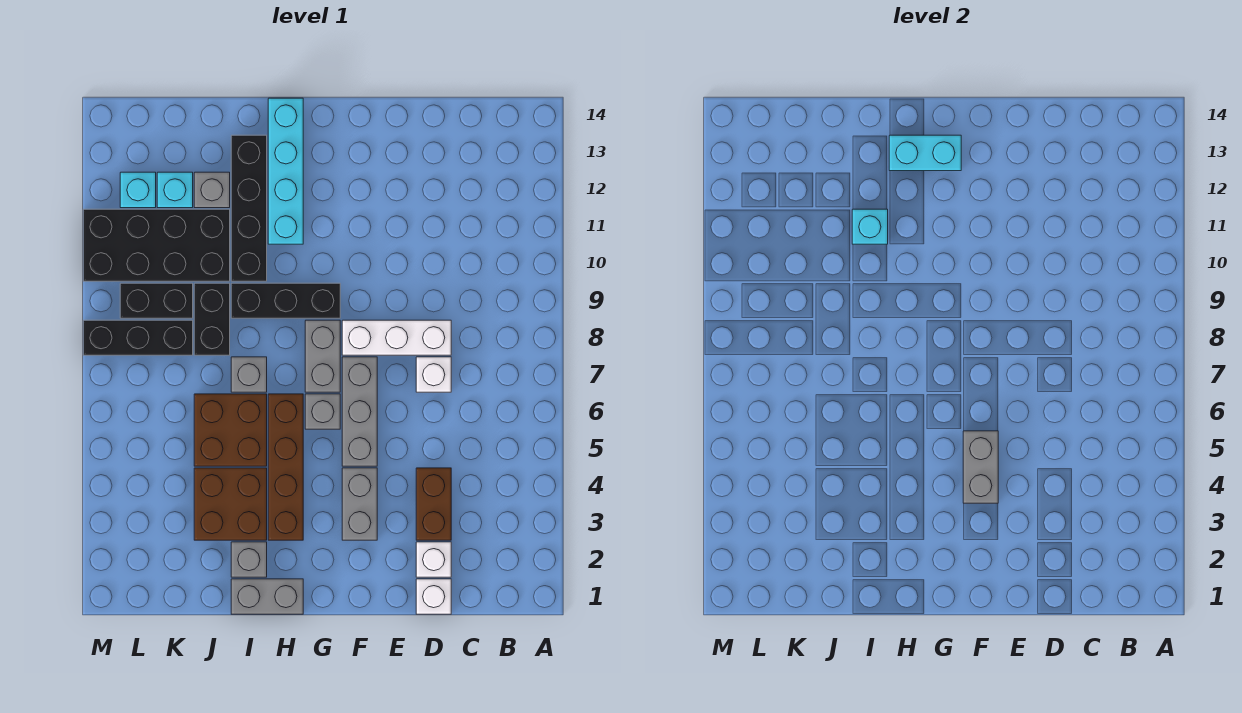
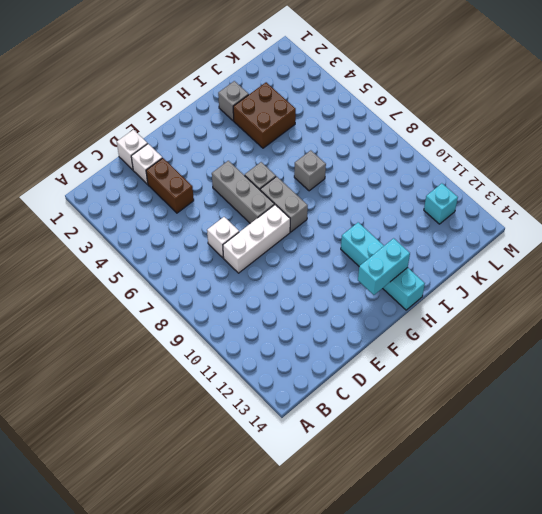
none -> grey brick F3:F4 level 1
none -> black brick G9:I9 level 1
none -> grey brick H1:I1 level 1

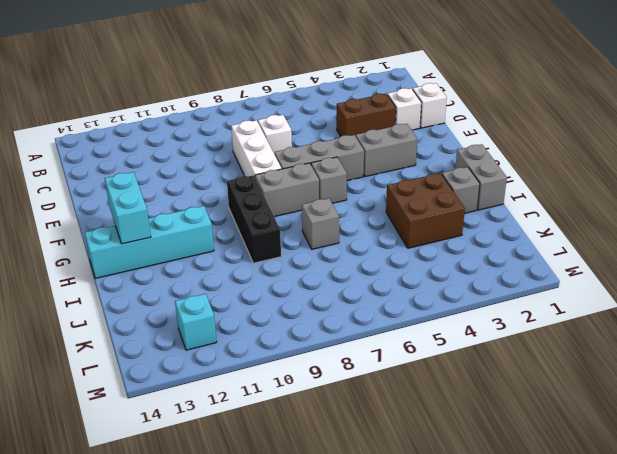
none -> brown brick H3:H6 level 1
none -> brown brick I5:J6 level 1
none -> black brick I10:I13 level 1

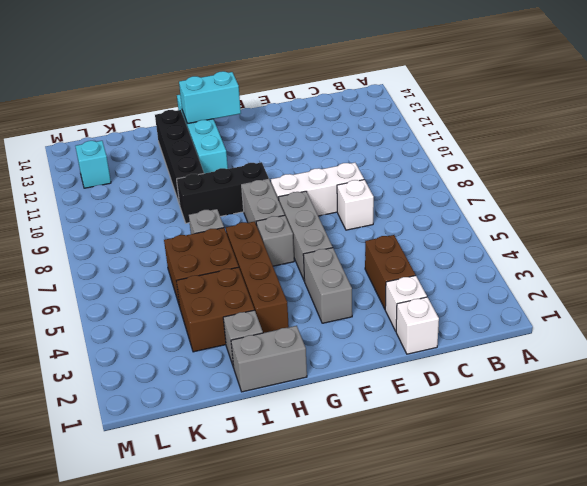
none -> black brick J8:J9 level 1
none -> black brick J10:M11 level 1
none -> grey brick J12 level 1

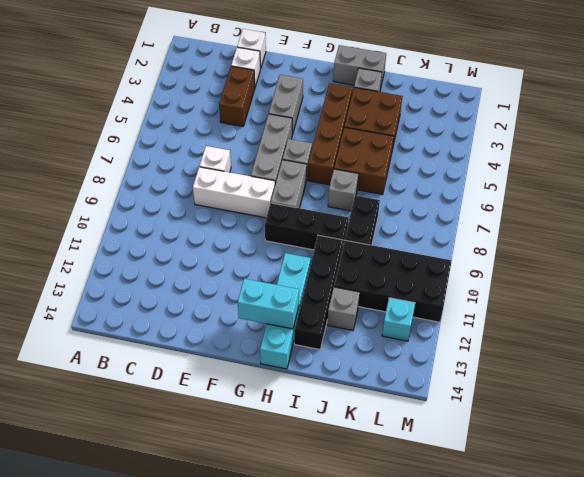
none -> black brick K8:M8 level 1
none -> black brick K9:L9 level 1
none -> cyan brick K12 level 1

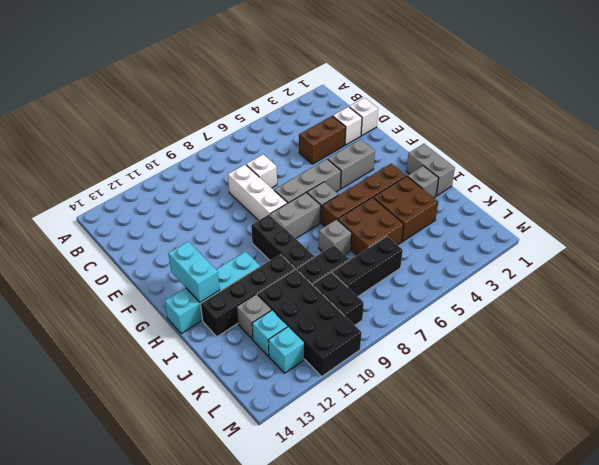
black brick K6:K8 level 1 -> black brick K8:M8 level 1
none -> grey brick F4:F5 level 2
none -> cyan brick I11 level 2

